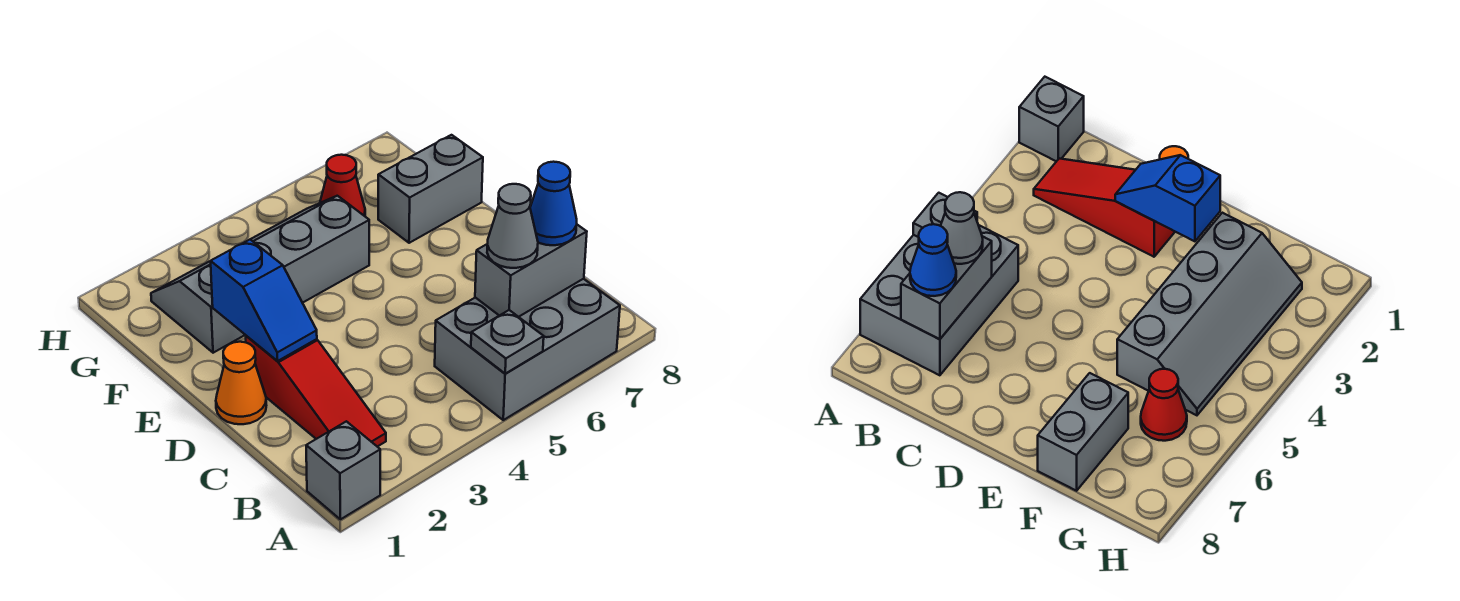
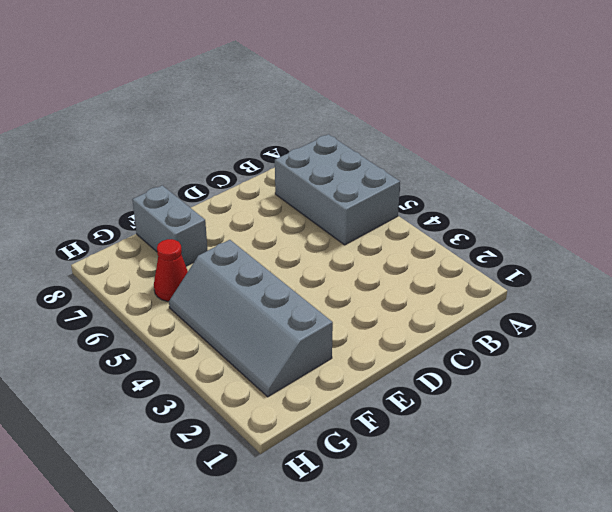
none -> grey brick A1 level 1
none -> red slope B2:D2 level 1 top D
none -> orange cone D1 level 1

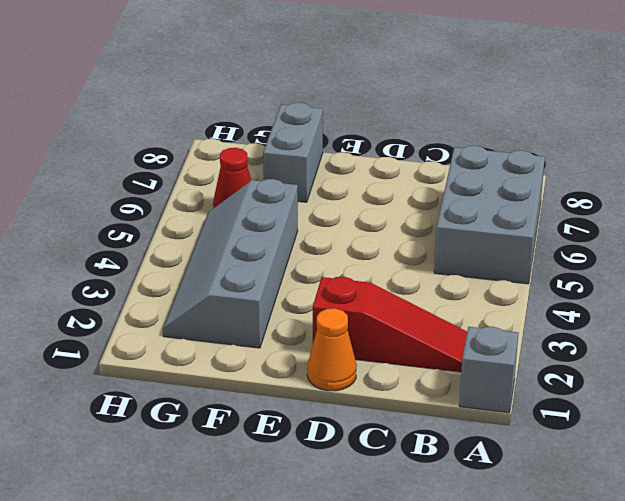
none -> grey plate A5 level 2
none -> grey brick B6:B7 level 2
none -> blue slope D2:E2 level 2 top E

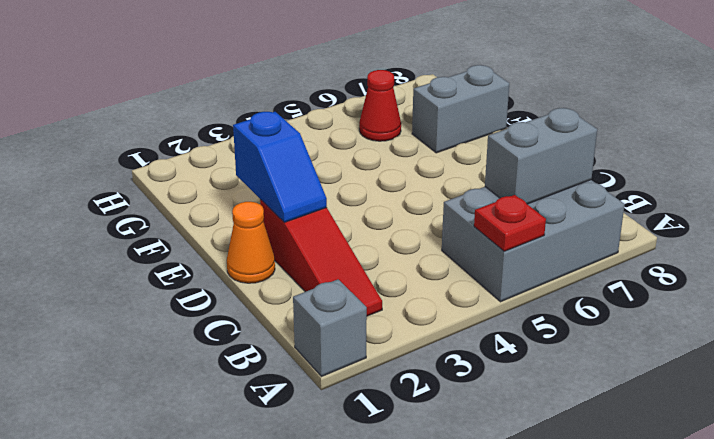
red plate A5 level 2 -> grey plate A5 level 2
none -> grey slope F2:G5 level 1 top F
none -> grey cone B6 level 3
none -> blue cone B7 level 3

